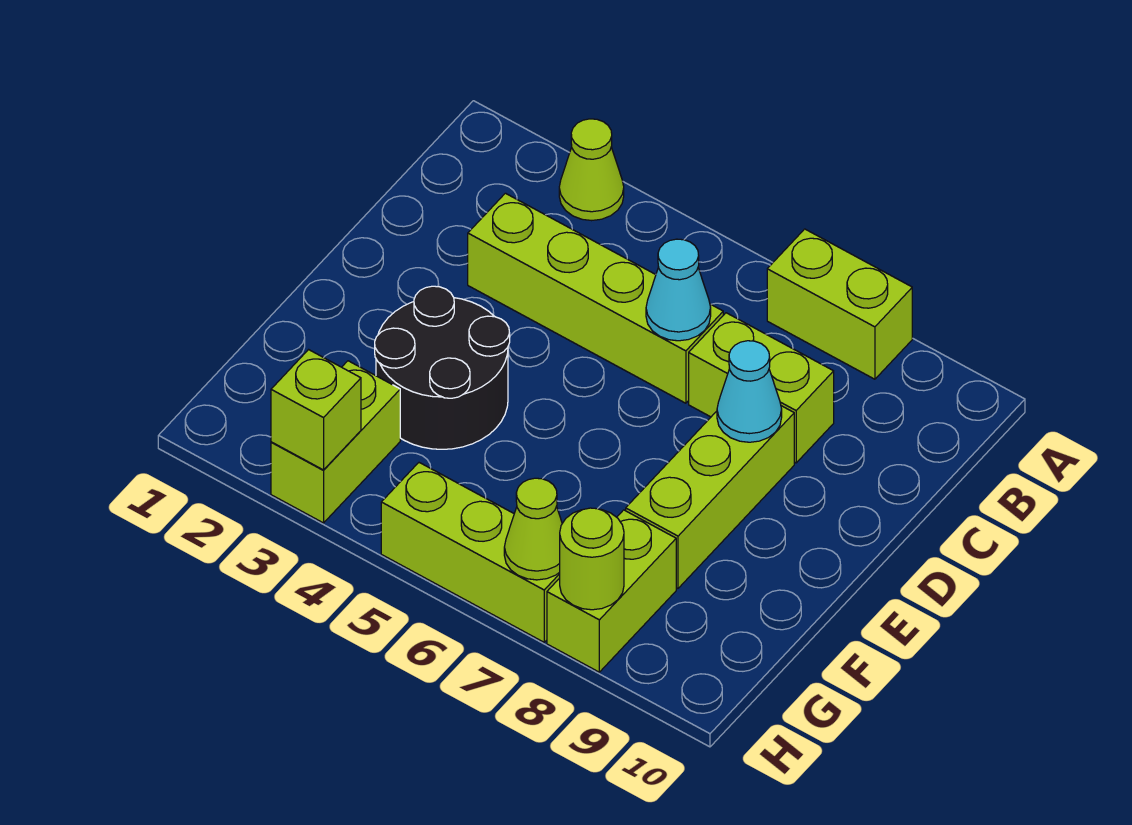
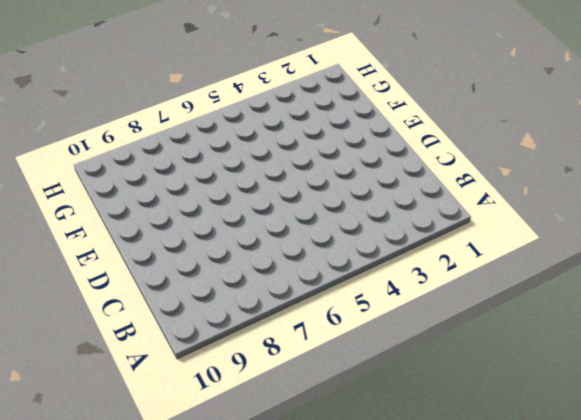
none -> lime cone A3 level 1
none -> lime brick A7:A8 level 1
none -> lime brick C3:C6 level 1

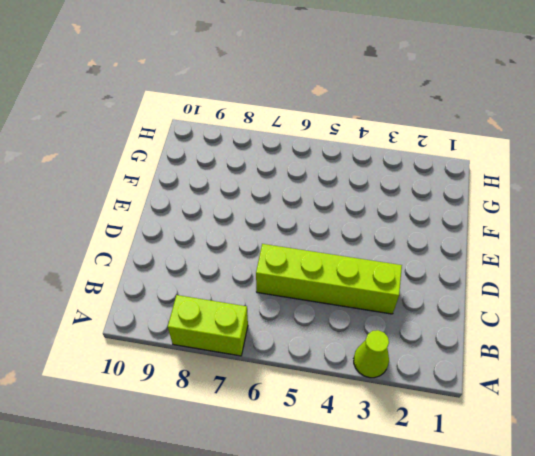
none -> lime brick C7:C8 level 1
none -> lime brick D8:F8 level 1
none -> black round brick E3:F4 level 1

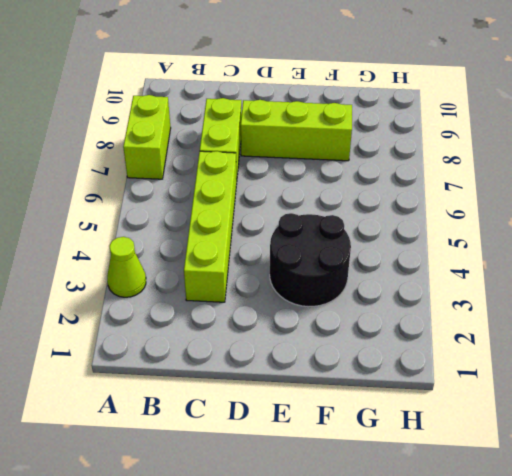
none -> lime brick G3:H3 level 1
none -> lime brick G8:H8 level 1
none -> lime brick H5:H7 level 1

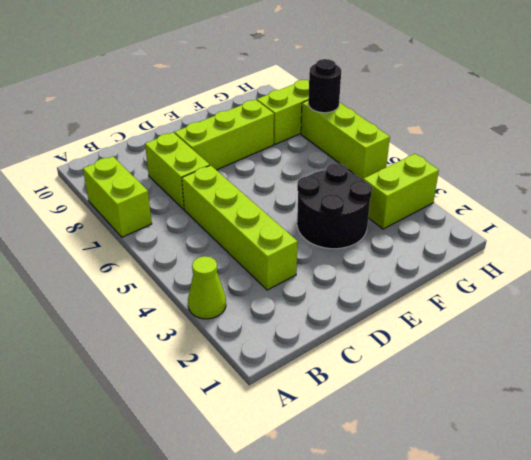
black round brick H7 level 2 -> lime cone H7 level 2
none -> cyan cone C6 level 2
none -> cyan cone D8 level 2
none -> lime brick H3 level 2

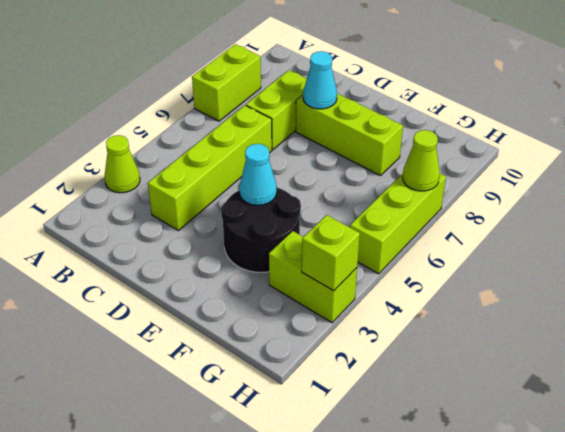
cyan cone E4 level 2 -> cyan cone C6 level 2
none -> lime brick G8:H8 level 1
none -> lime round brick H8 level 2

